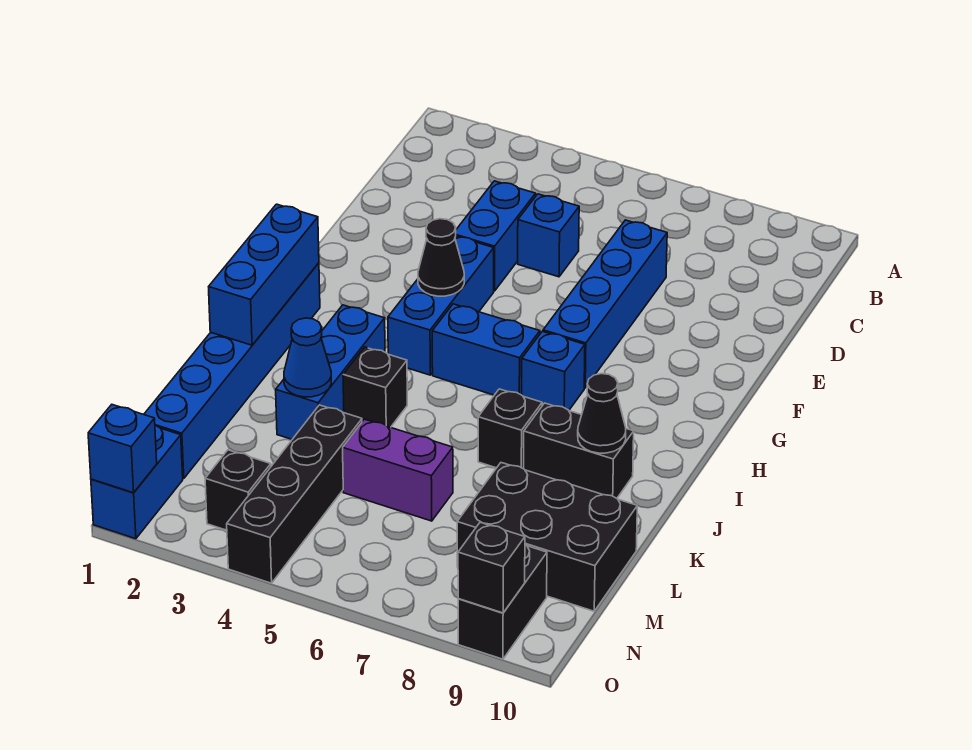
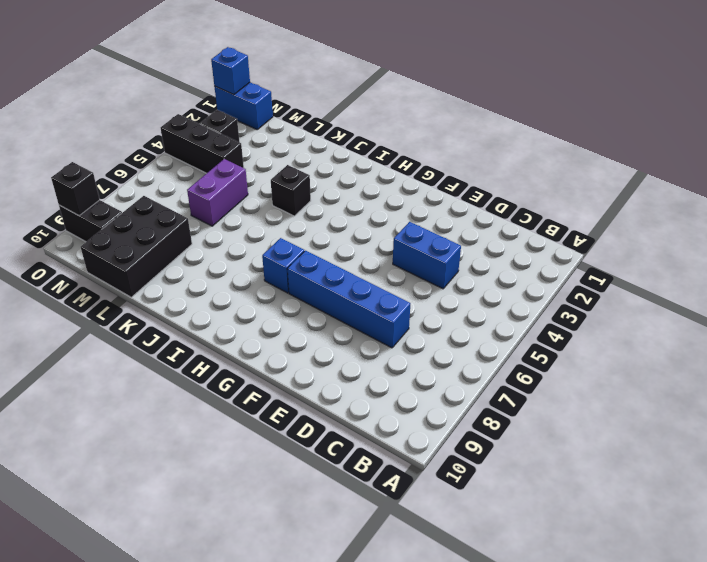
black brick M4:O4 level 1 -> black brick L4:O4 level 1
none -> blue brick D5 level 1
none -> blue brick F4:H4 level 1
none -> blue brick H1:M1 level 1

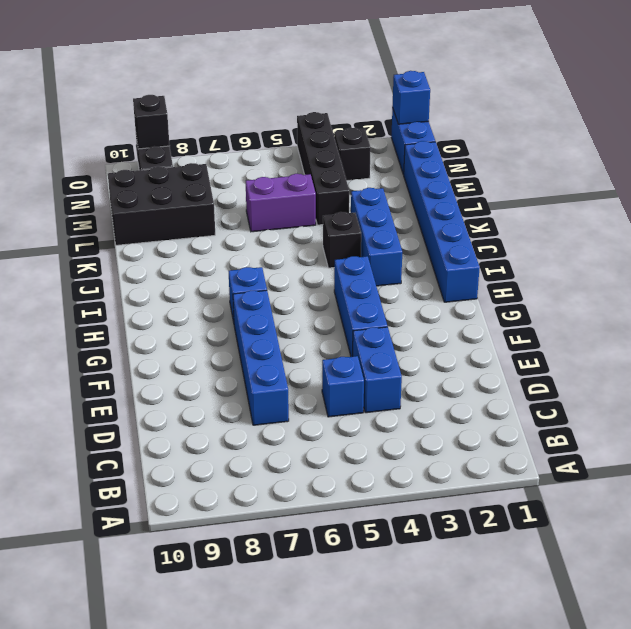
none -> blue brick H5:H6 level 1
none -> black brick J7 level 1
none -> black brick J8:J9 level 1

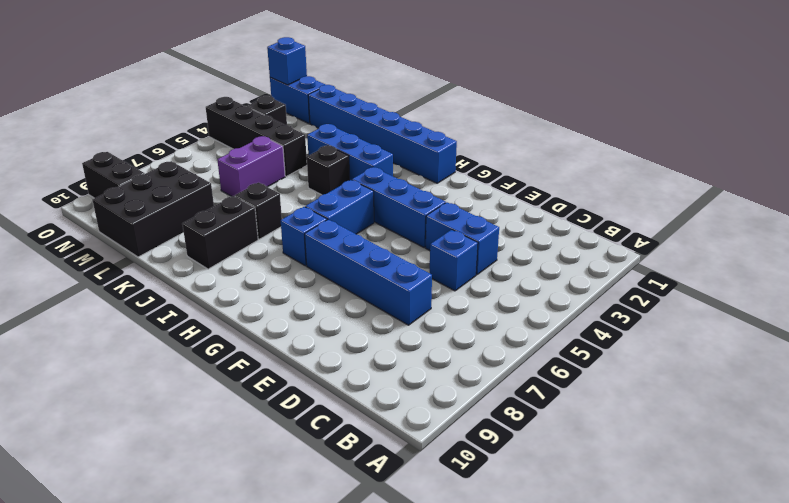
none -> black cone G4 level 2
none -> blue brick H1:J1 level 2
none -> black cone J9 level 2

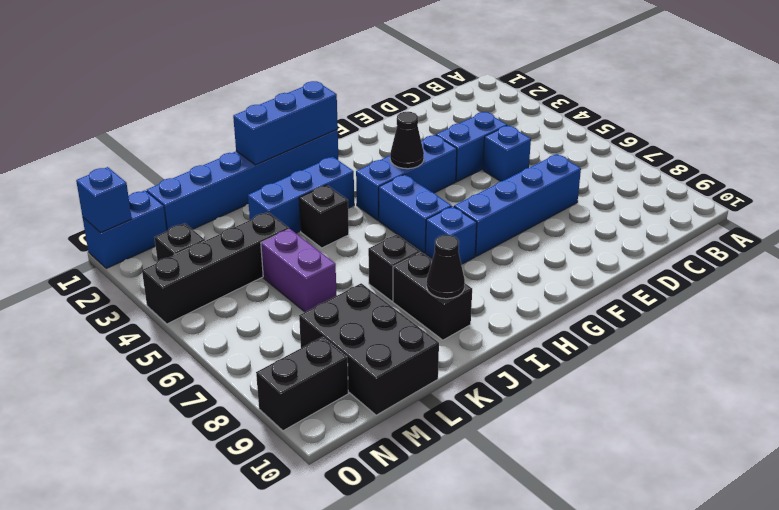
none -> blue cone K3 level 2
none -> black brick O9 level 2

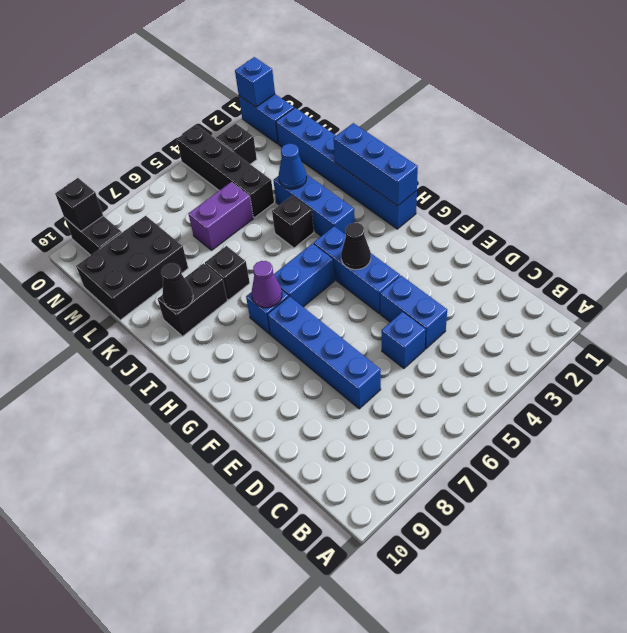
purple cone H7 level 2 -> none

